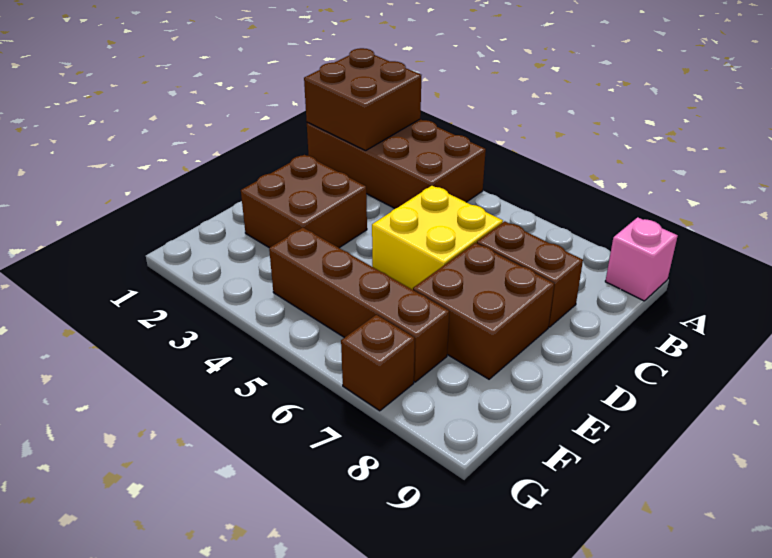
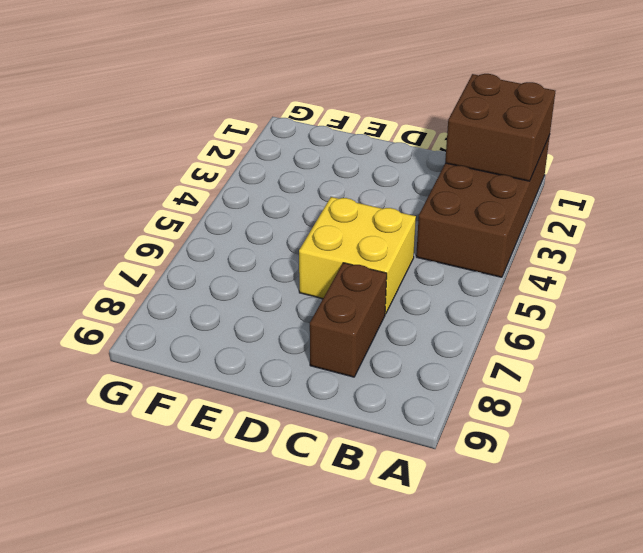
none -> pink brick A9 level 1
none -> brown brick D2:E3 level 1

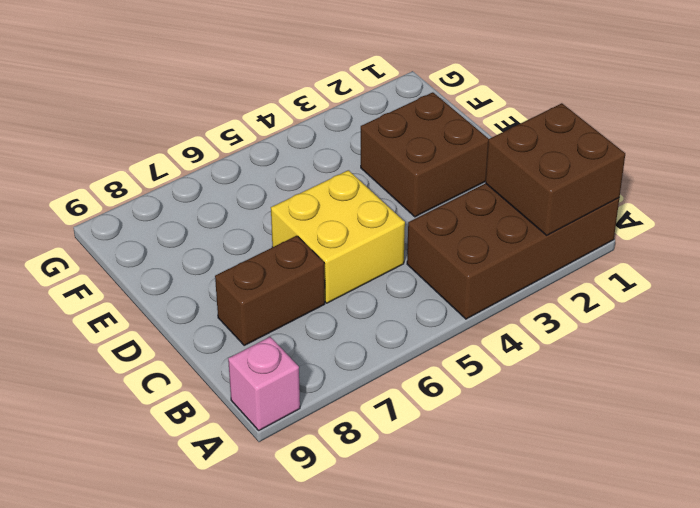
none -> brown brick D7:E8 level 1
none -> brown brick F4:F7 level 1

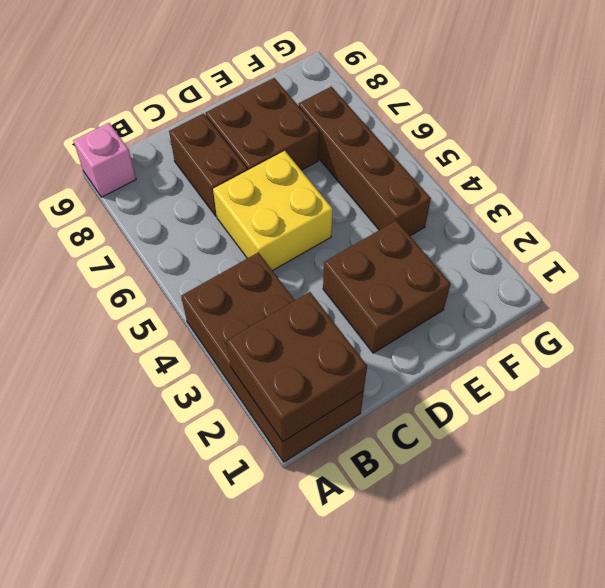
none -> brown brick G7 level 1

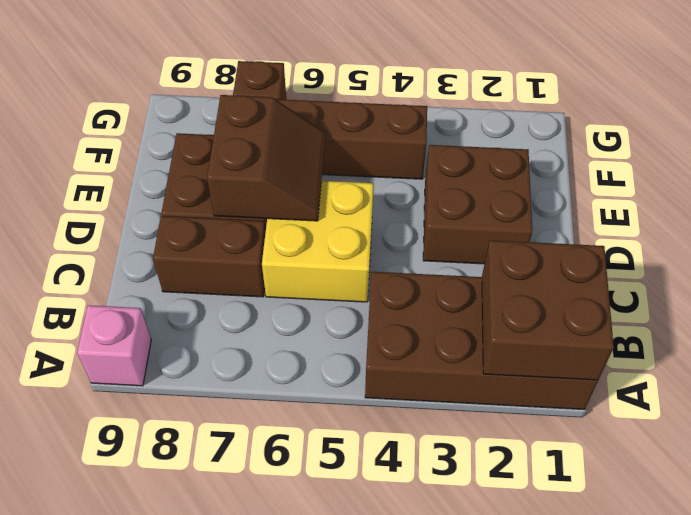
brown slope D6:E7 level 2 top 7 -> none

